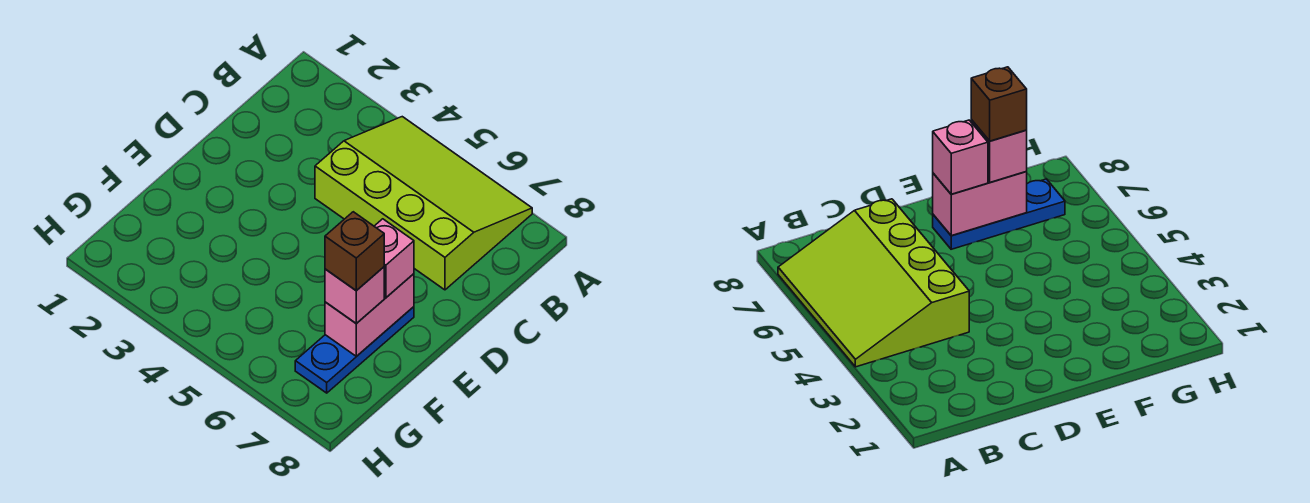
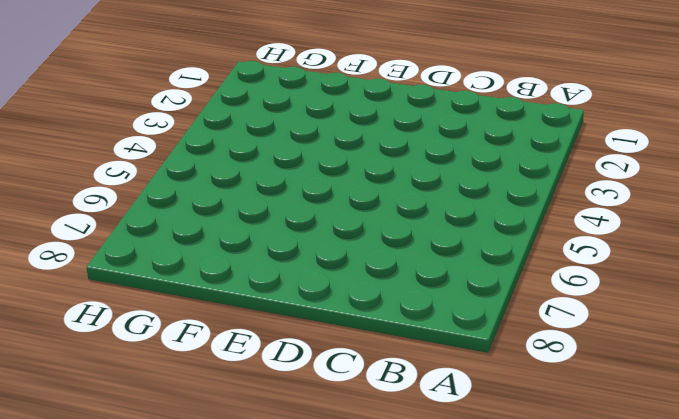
none -> lime slope A4:C7 level 1 top C
none -> blue plate E7:G7 level 1

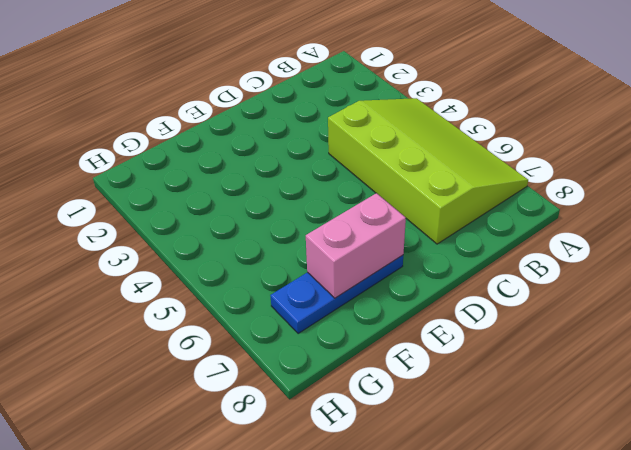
none -> pink brick E7 level 3
none -> pink brick F7 level 3

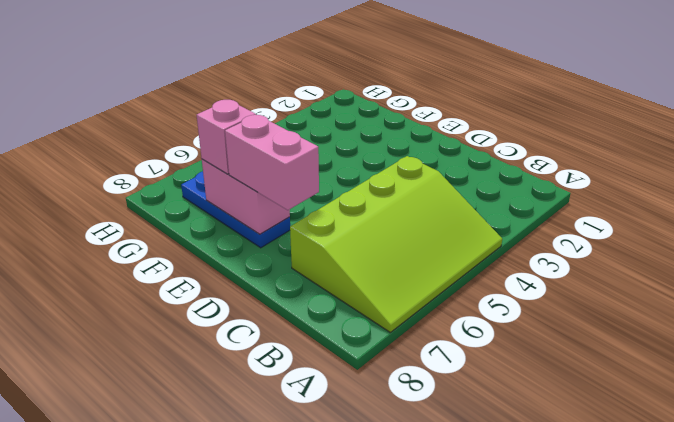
pink brick D7:E7 level 3 -> pink brick E7 level 3
none -> brown brick F7 level 4

